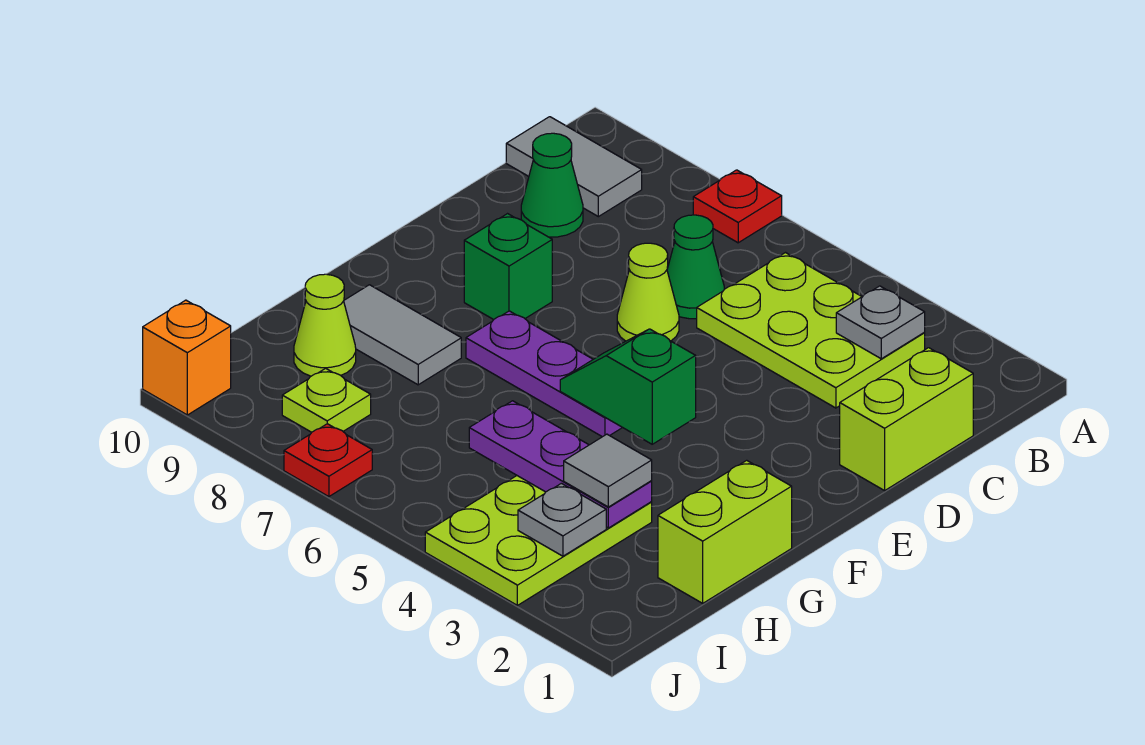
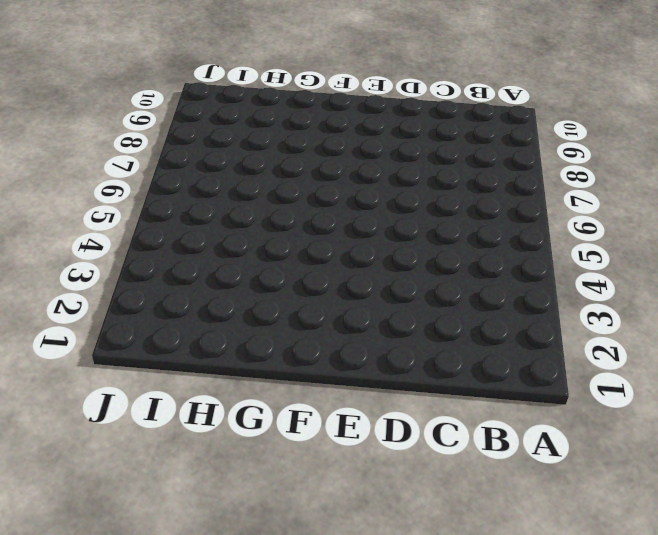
none -> red plate A7 level 1
none -> lime plate B3:C5 level 1
none -> grey tile B9:B10 level 1

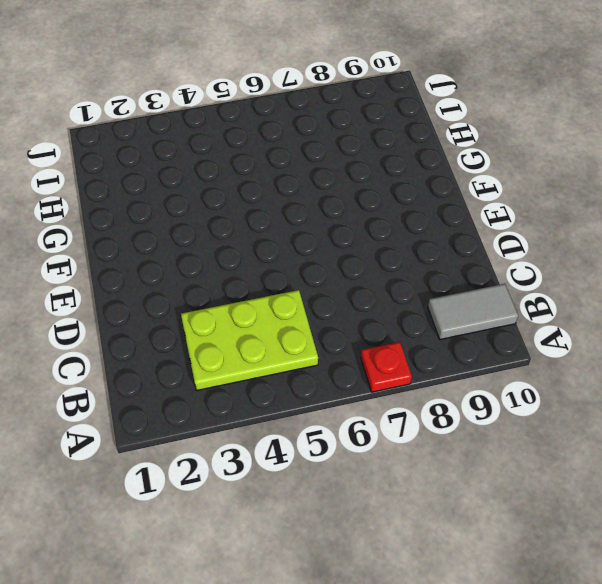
none -> lime brick C1:D1 level 1
none -> green cone C6 level 1
none -> green cone C9 level 1

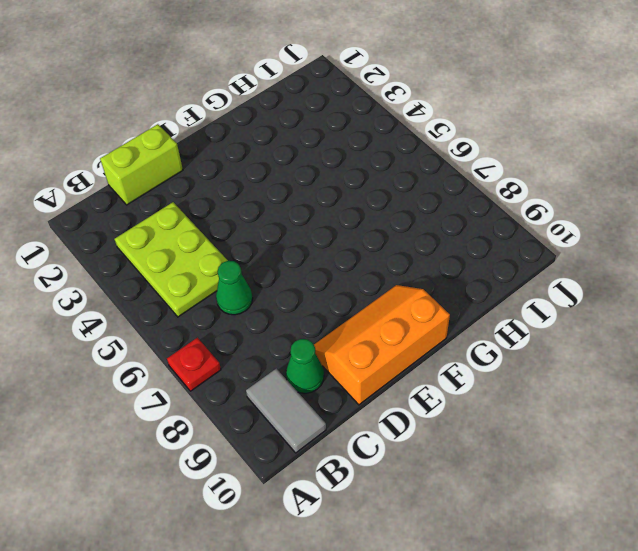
orange slope D9:F10 level 1 top 10 -> none
none -> lime cone D6 level 1
none -> green brick E8 level 1
none -> purple plate F5:F7 level 1

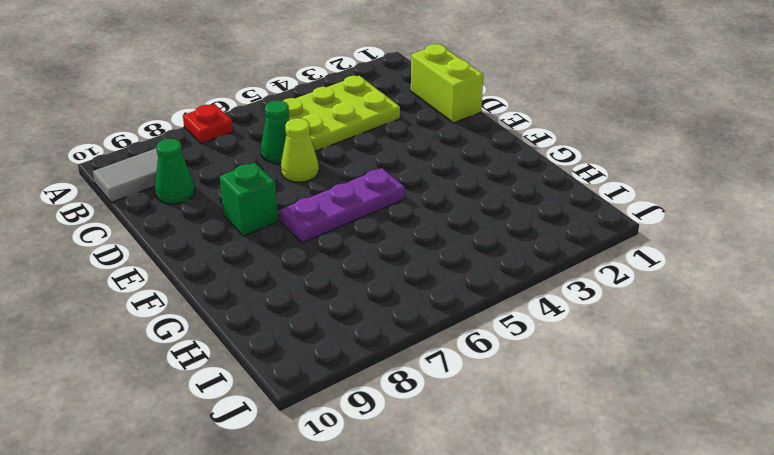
none -> lime brick G1:H1 level 1
none -> grey tile G8:G9 level 1
none -> lime plate H3:J4 level 1

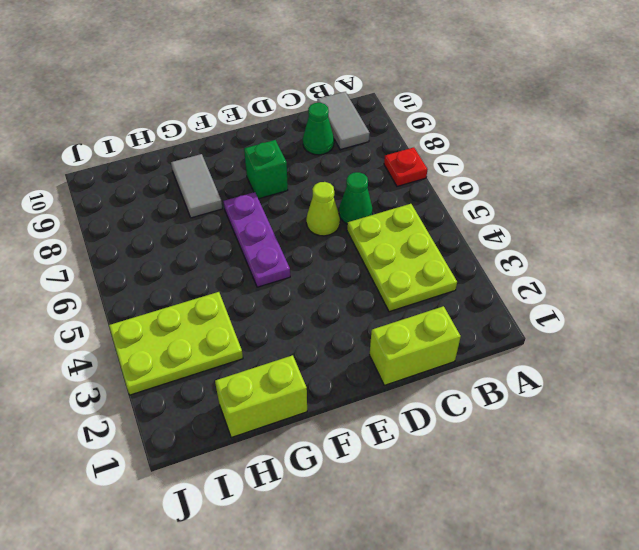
none -> lime cone H9 level 1
none -> lime plate I8 level 1
none -> red plate J7 level 1

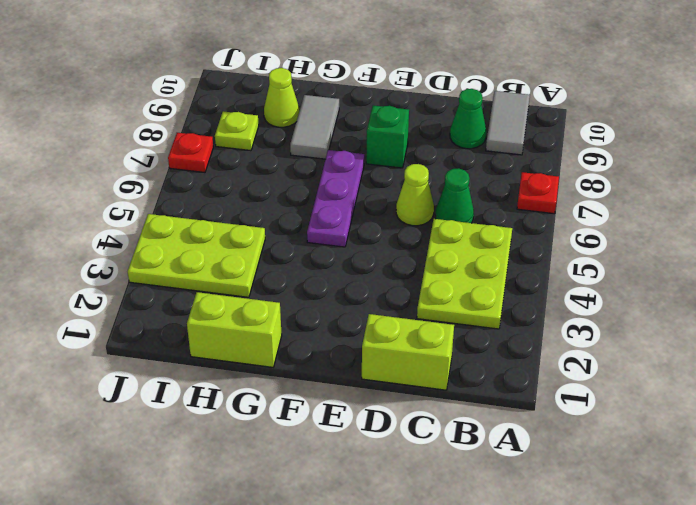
none -> orange brick J10 level 1
none -> grey plate B3 level 2
none -> green slope F4:F5 level 2 top 4

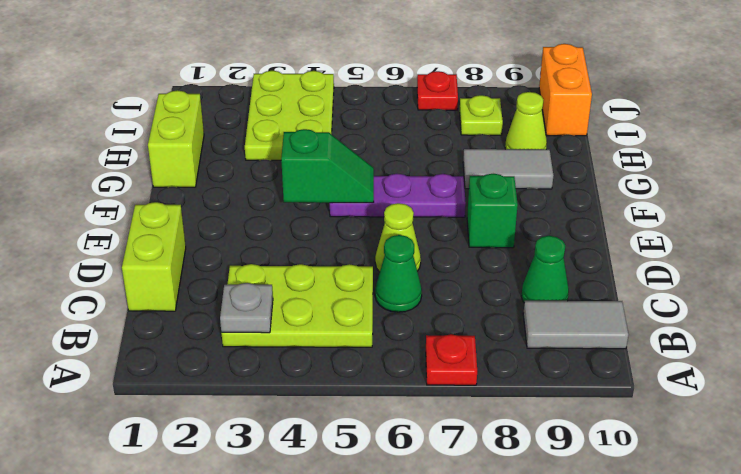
orange brick I10:J10 level 1 -> orange brick J10 level 1
none -> purple plate H3:H5 level 2
none -> grey plate I3 level 2
none -> grey tile H3 level 3

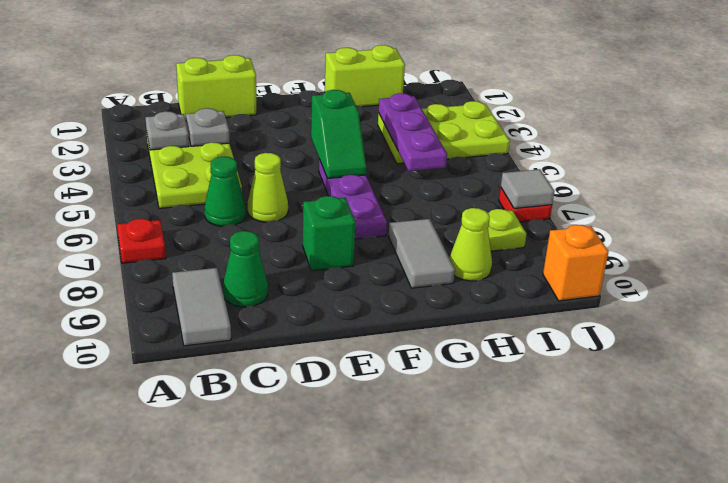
grey plate C3 level 2 -> grey plate I3 level 2
grey tile J7 level 2 -> grey tile H3 level 3

